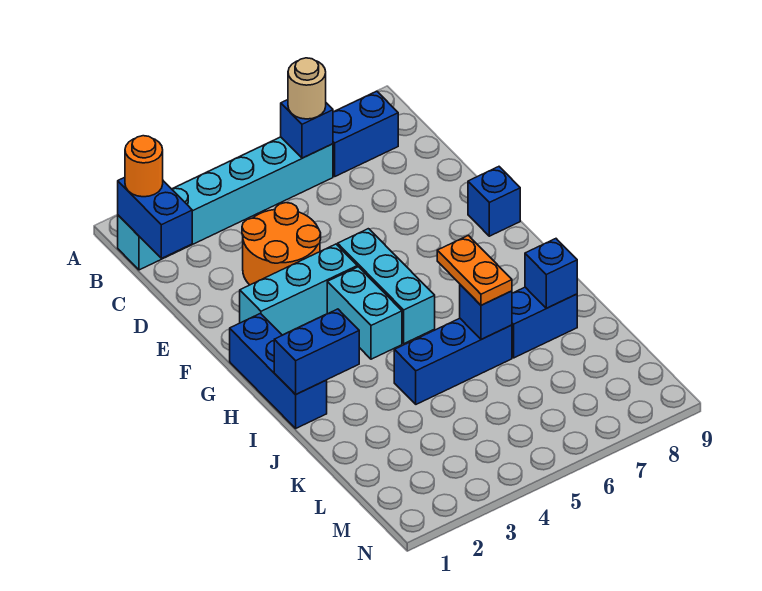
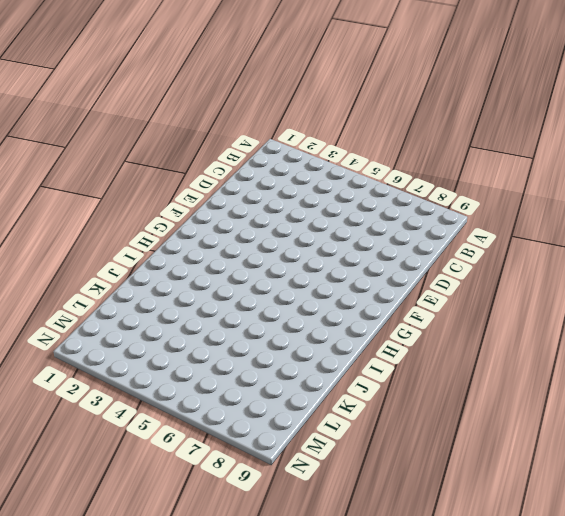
none -> cyan brick B1:B6 level 1
none -> blue brick B7:B8 level 1
none -> orange round brick D3:E4 level 1

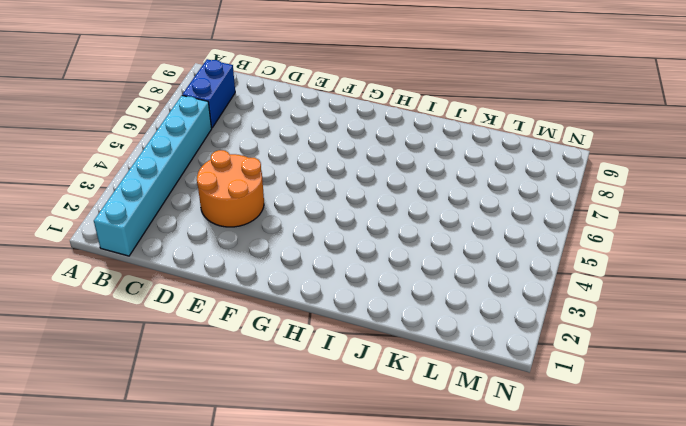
none -> cyan brick F2:F4 level 1
none -> cyan brick F5:H5 level 1
none -> blue brick F9 level 1

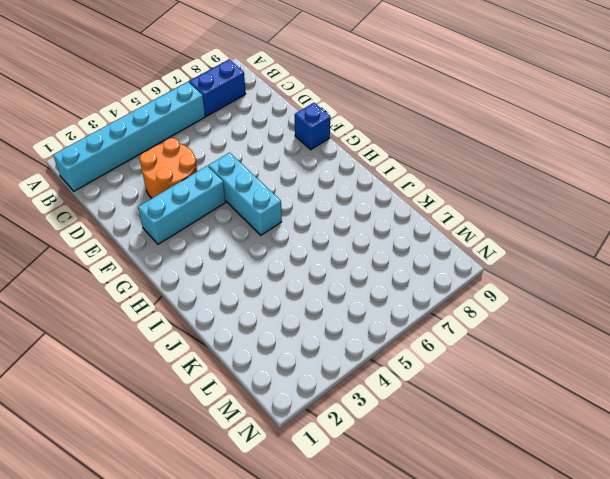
none -> blue brick G1:I1 level 1
none -> cyan brick G4:H4 level 1
none -> blue brick J4:J6 level 1

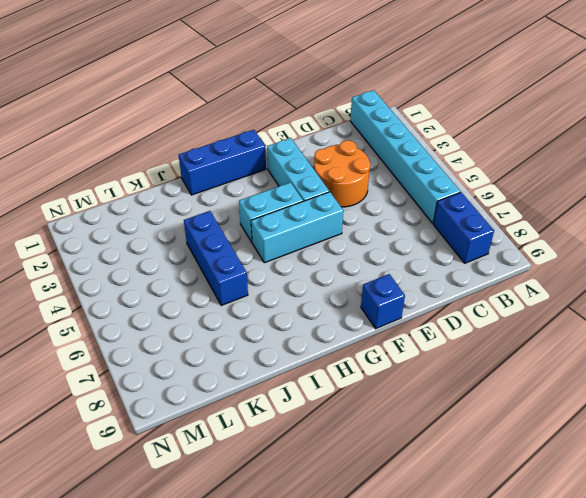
none -> blue brick J7:J8 level 1
none -> blue brick B1:C1 level 2
none -> blue brick B6 level 2

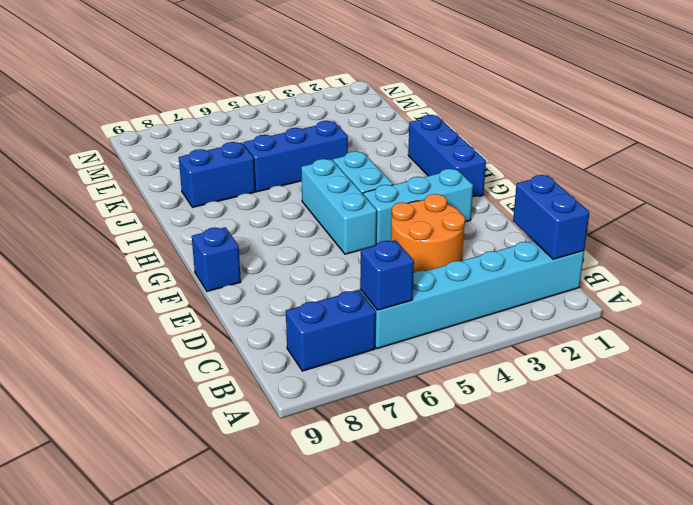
none -> blue brick I1:I2 level 2
none -> blue brick J6 level 2
none -> blue brick J8 level 2

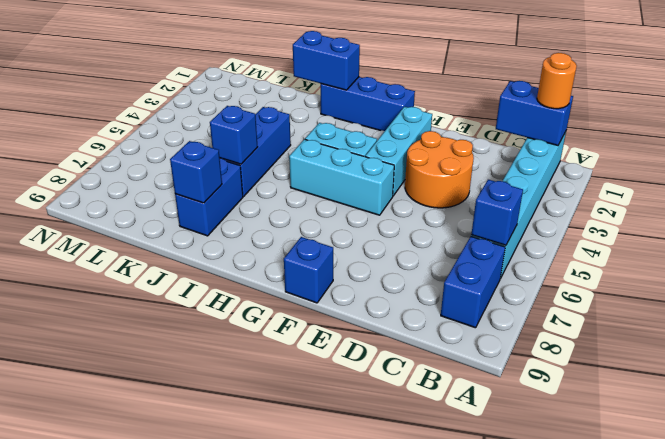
blue brick I1:J1 level 2 -> blue brick I1:I2 level 2
none -> tan round brick B6 level 3
none -> orange plate I6:J6 level 3

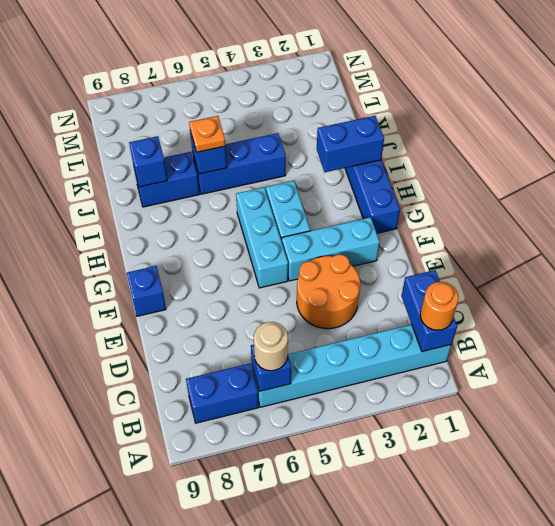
orange plate J6 level 3 -> orange plate I6:J6 level 3

